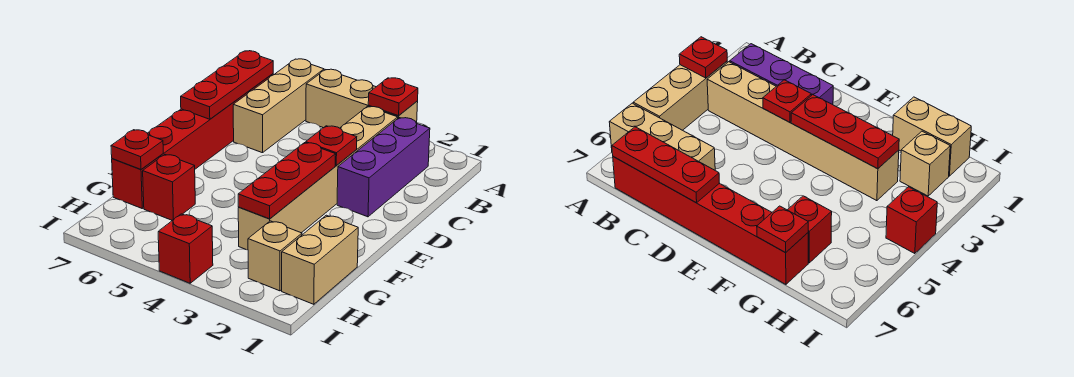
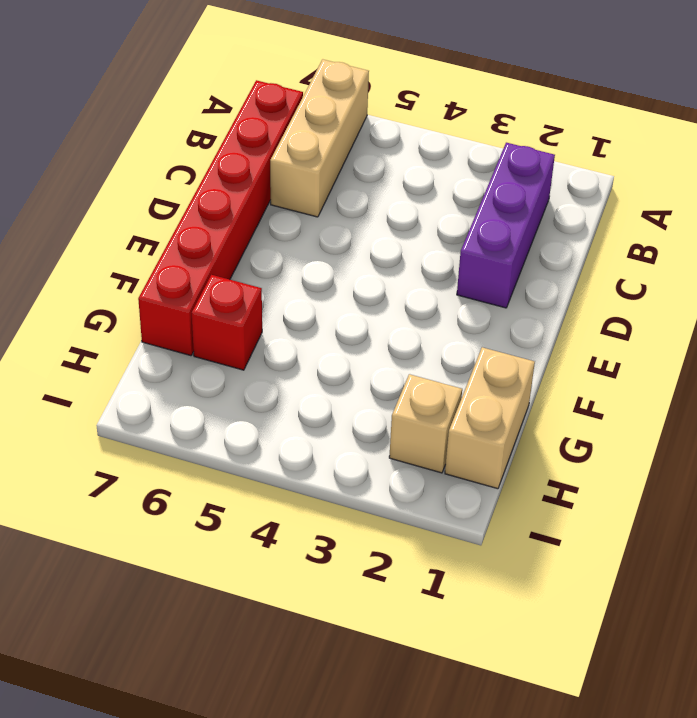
none -> tan brick A3:A5 level 1
none -> tan brick B3:G3 level 1
none -> red brick I4 level 1

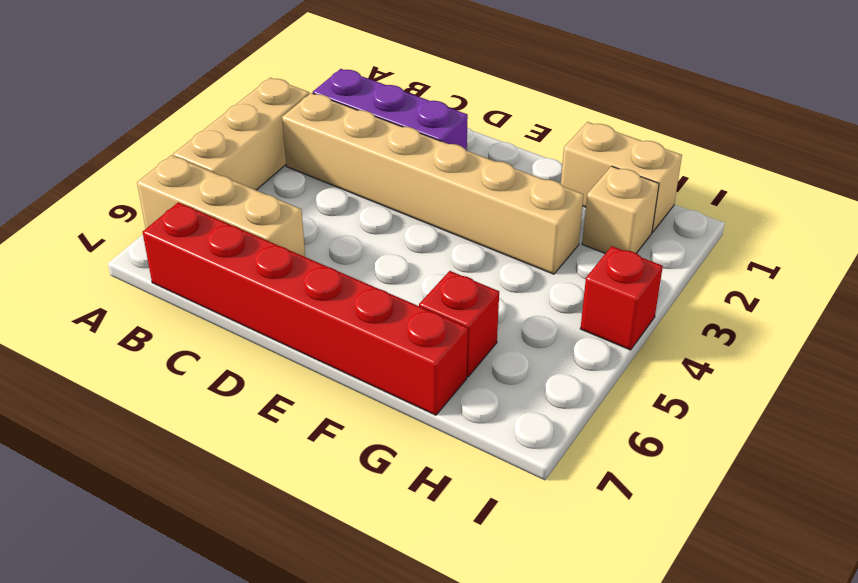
none -> red plate A3 level 2
none -> red plate B7:D7 level 2
none -> red plate D3 level 2

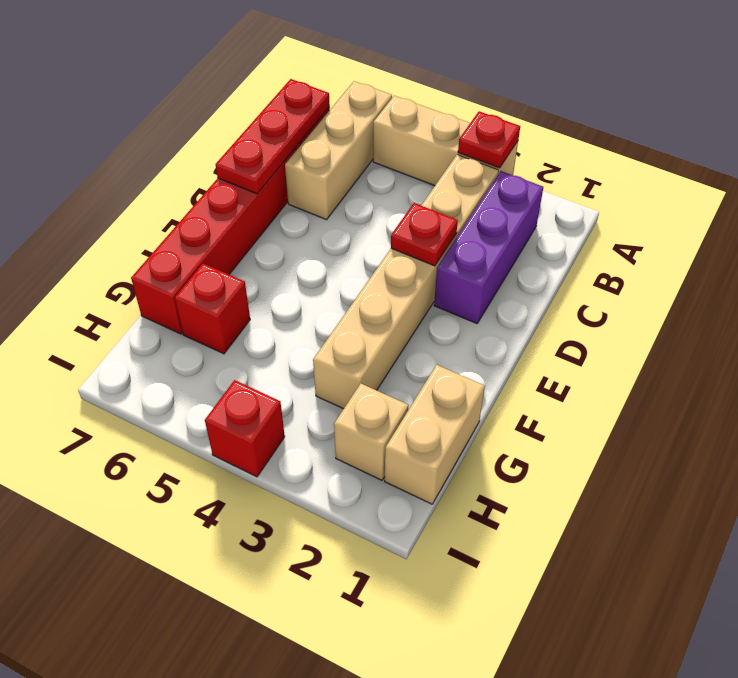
none -> red plate E3:G3 level 2
none -> red plate G7 level 2

